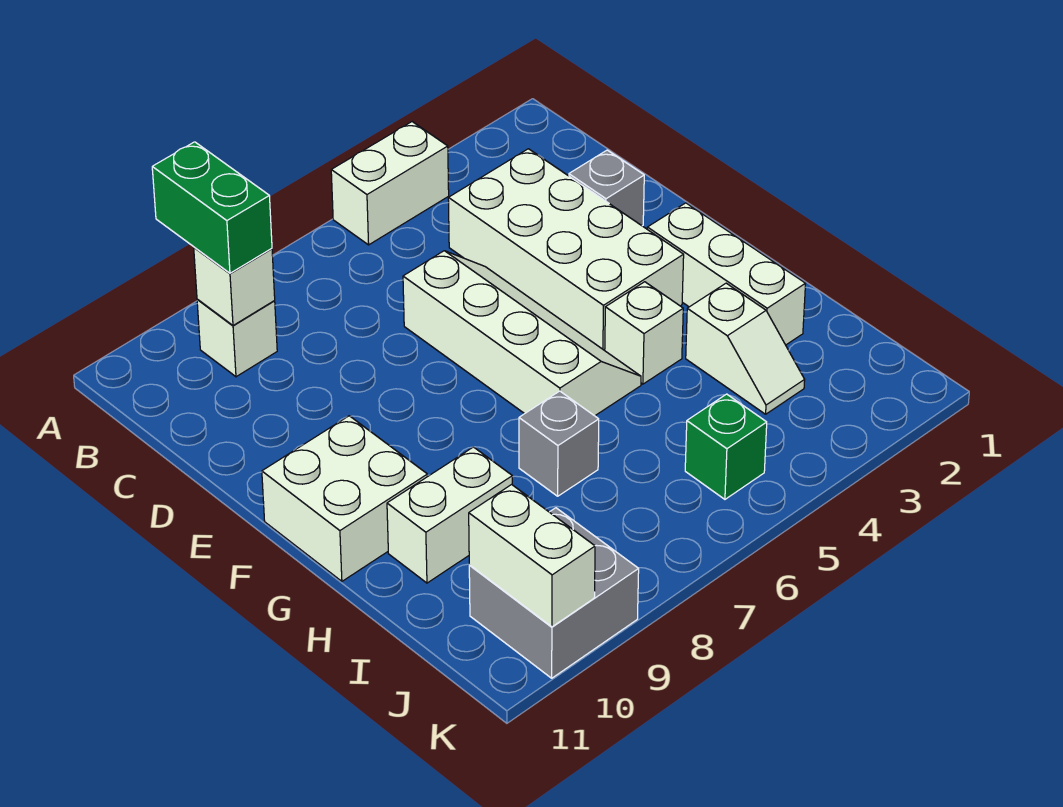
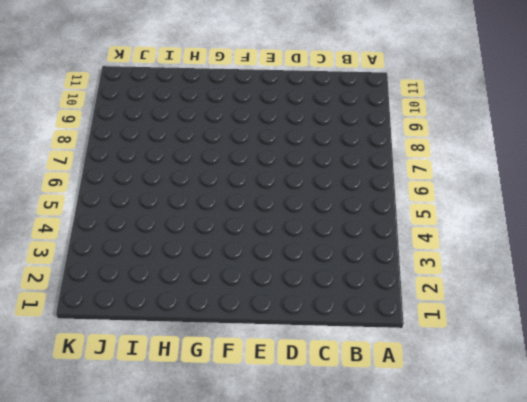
none -> white brick A4:A5 level 1
none -> white brick B9 level 1
none -> white brick C3:F4 level 1

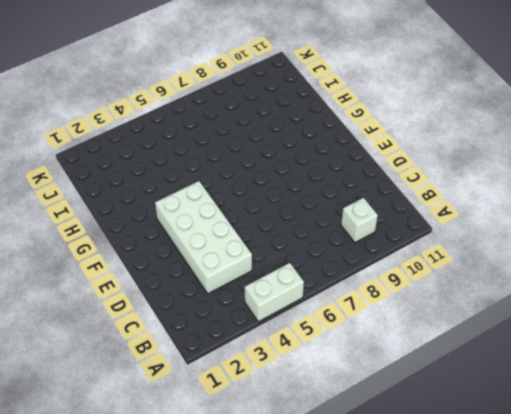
none -> grey brick D2 level 1
none -> white slope D5:G6 level 1 top 6
none -> white brick F2:H2 level 1

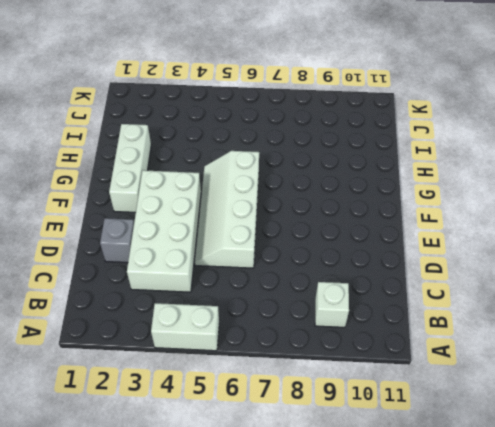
none -> white brick F10:G11 level 1
none -> white brick G4 level 1
none -> white slope H3:I3 level 1 top H

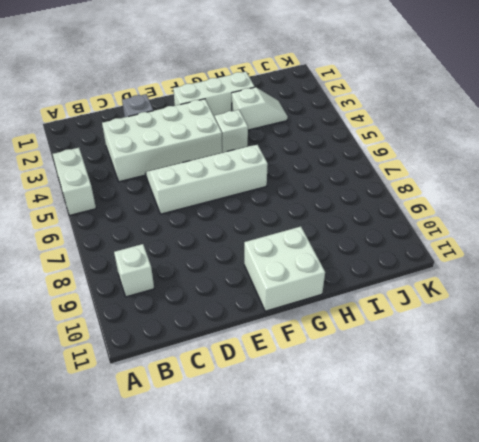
none -> grey brick H7 level 1
none -> white brick H9:H10 level 1
none -> green brick J5 level 1

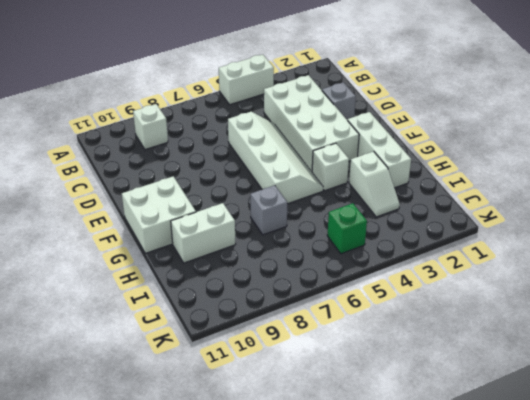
none -> grey brick J9:K10 level 1
none -> white brick B9 level 2
none -> white brick J10:K10 level 2

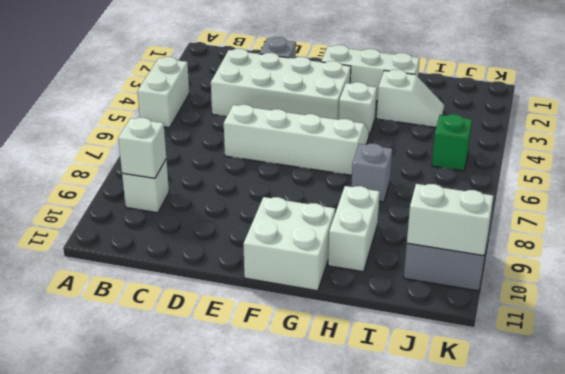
none -> green brick A9:B9 level 3

